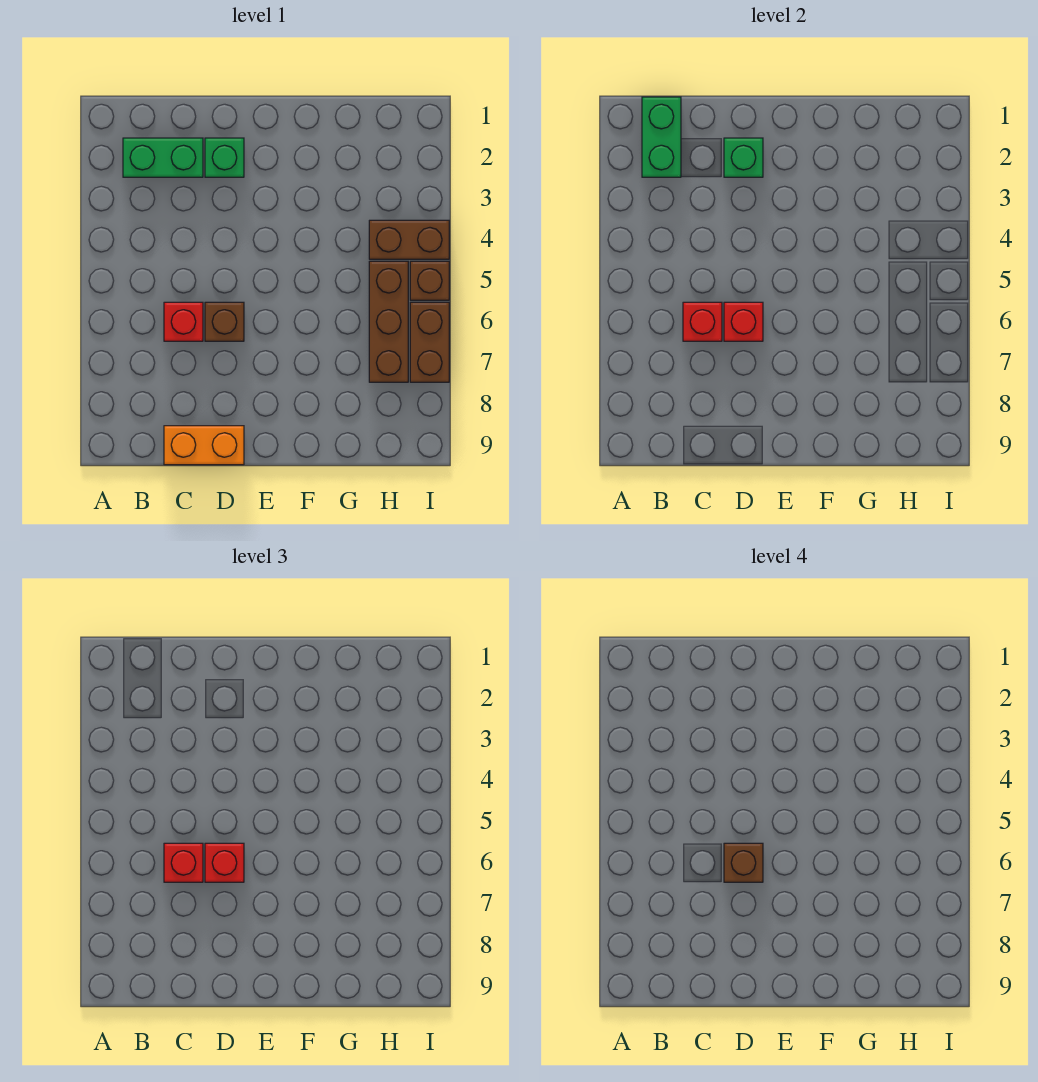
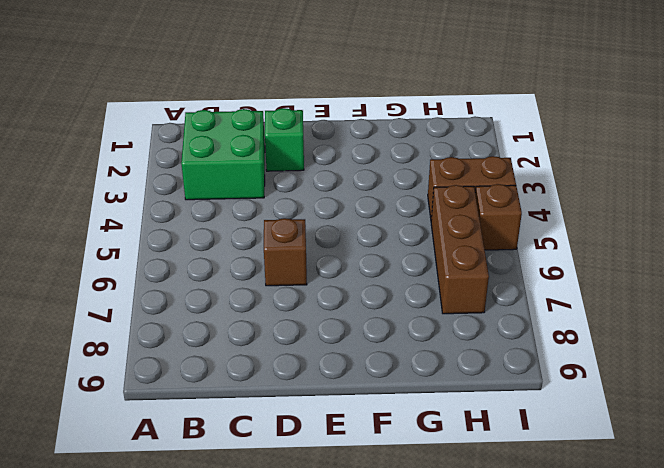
green brick B2:C3 level 1 -> green brick B2:C2 level 1
none -> red brick C6 level 1
none -> orange brick C9:D9 level 1
none -> brown brick I6:I7 level 1

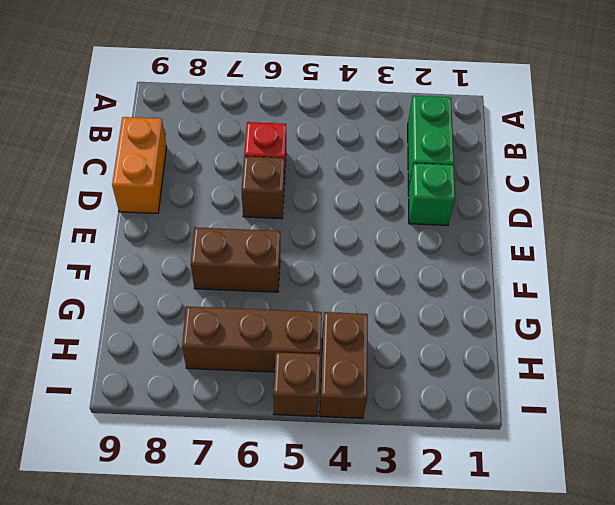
brown brick F6:F7 level 1 -> brown brick I6:I7 level 1
none -> green brick B1:B2 level 2
none -> red brick C6 level 2
none -> green brick D2 level 2

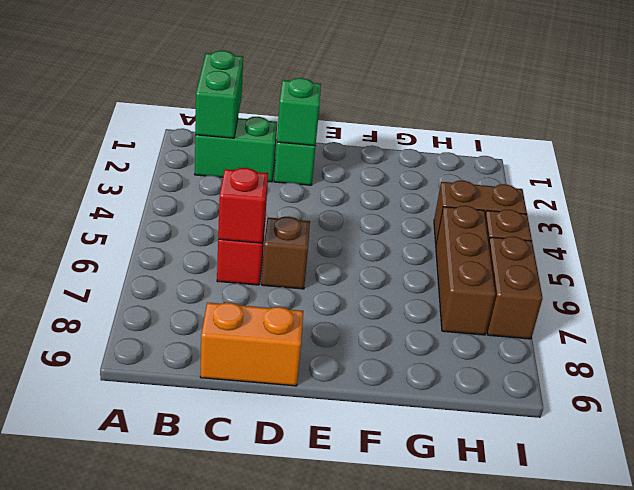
none -> red brick D6 level 2
none -> red brick C6 level 3
none -> red brick D6 level 3

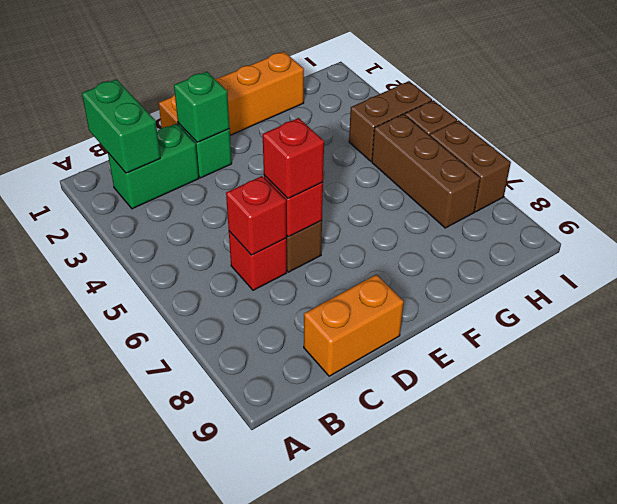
orange brick D1:G1 level 1 -> none
none -> red brick C6 level 3
none -> brown brick D6 level 4

